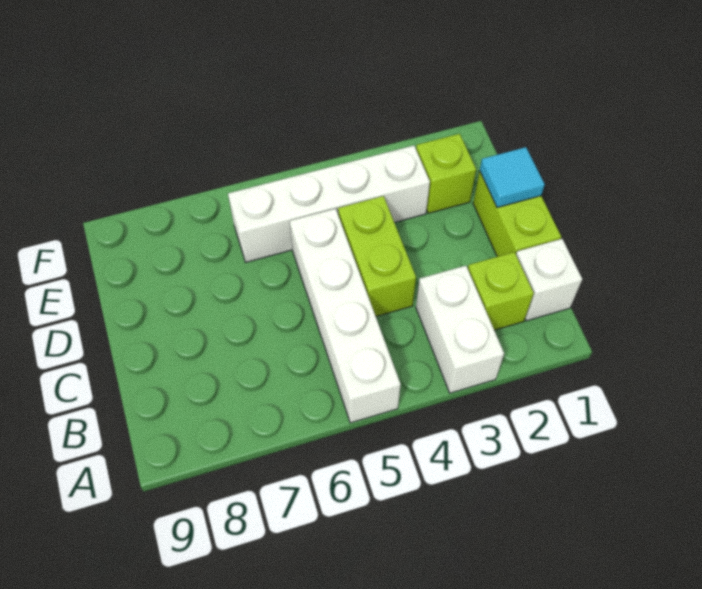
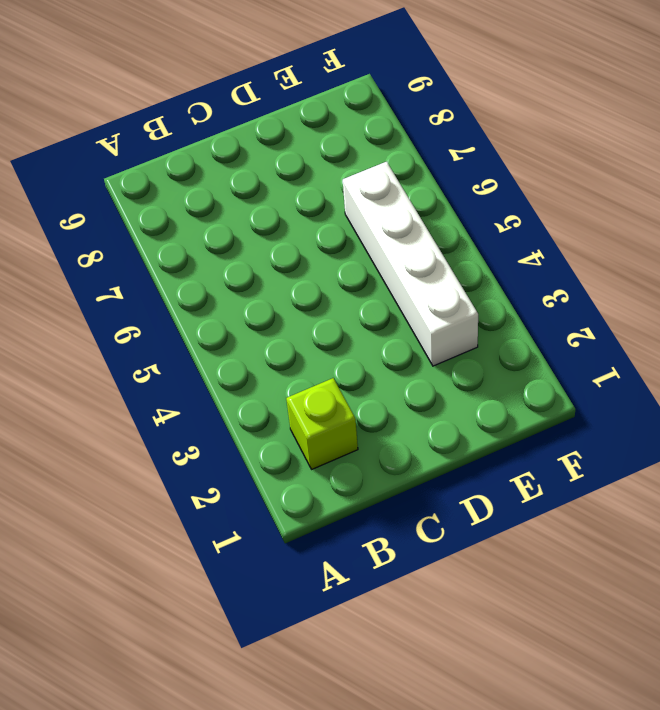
none -> white brick A3:B3 level 1
none -> white brick A5:D5 level 1

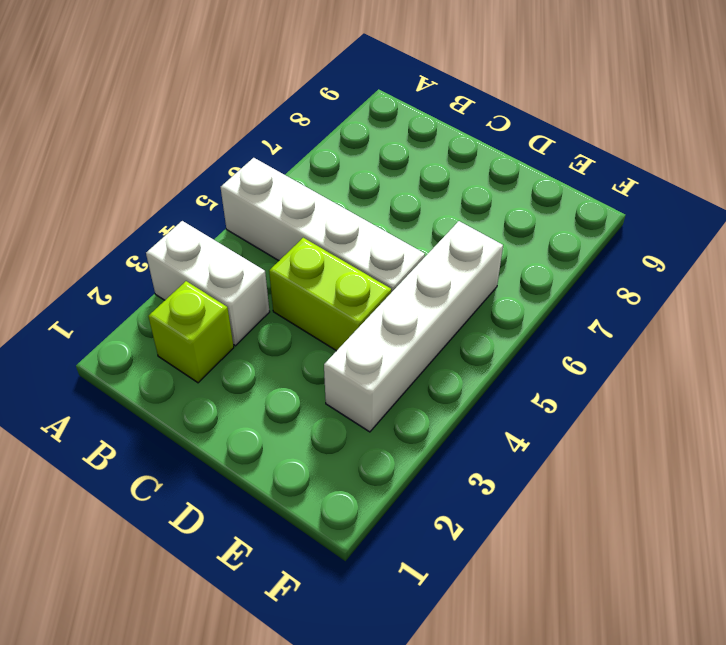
none -> white brick B1 level 1
none -> lime brick C1:D1 level 1

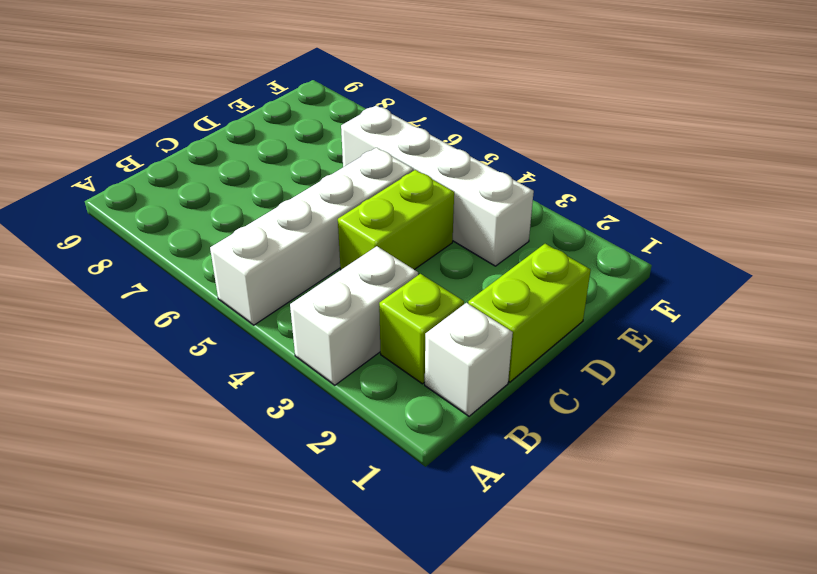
none -> lime brick E2 level 1
none -> cyan tile D1 level 2

